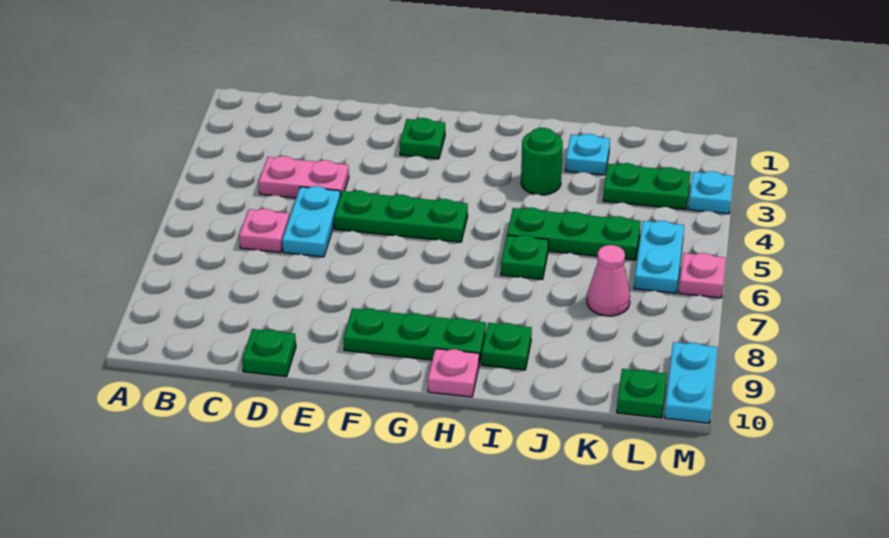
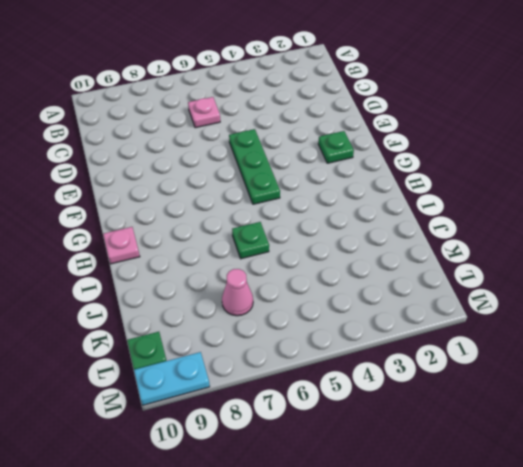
none -> pink plate C4:D4 level 1
none -> cyan plate D5:D6 level 1
none -> green plate D10 level 1

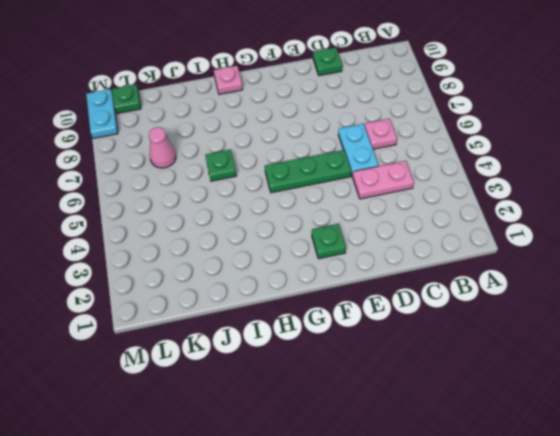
none -> green plate F9:H9 level 1
none -> green round brick I3 level 1
none -> green plate I5:K5 level 1

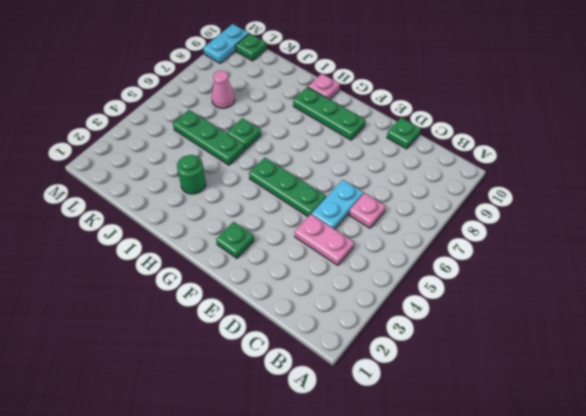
none -> green plate I9 level 1
none -> cyan plate J2 level 1
none -> green plate K3:L3 level 1

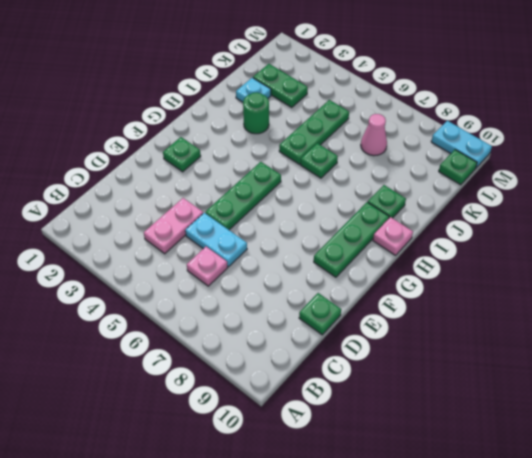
green plate K2:K3 level 1 -> green plate K3:L3 level 1
none -> cyan plate L5:L6 level 1
none -> cyan plate M3 level 1
none -> pink plate M6 level 1

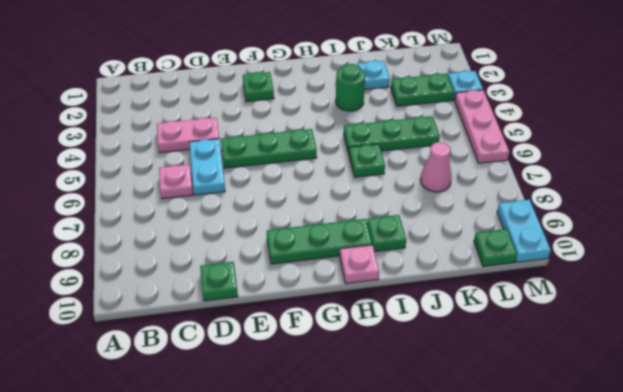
pink plate M4:M6 level 1 -> pink plate M6 level 1
none -> cyan plate L5:L6 level 1

